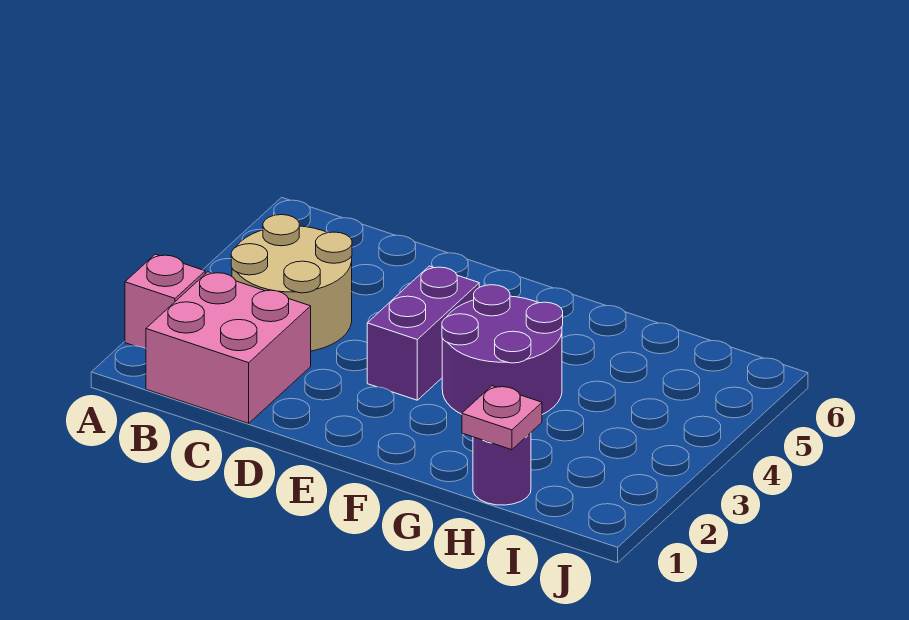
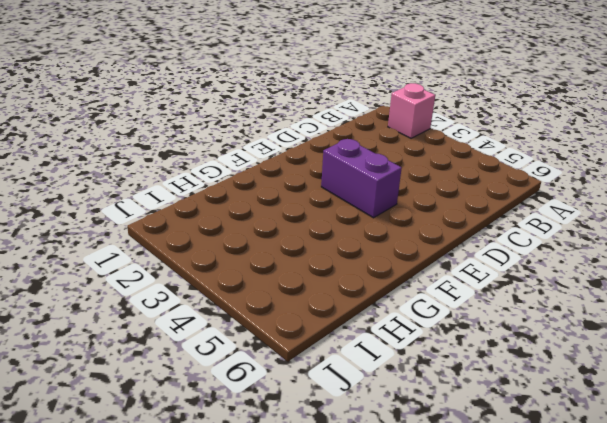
none -> pink brick B1:C2 level 1
none -> tan round brick B3:C4 level 1

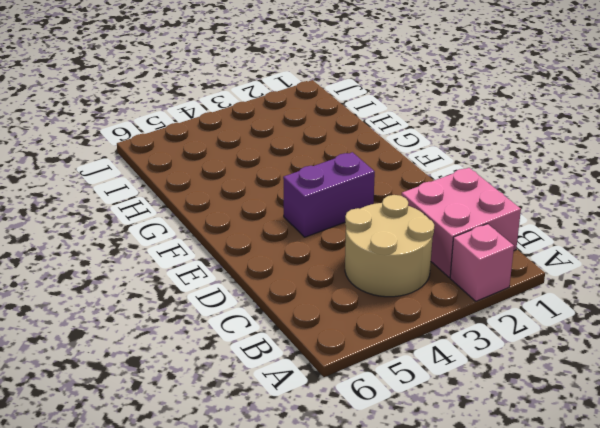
none -> purple round brick F3:G4 level 1
none -> purple round brick H1 level 1

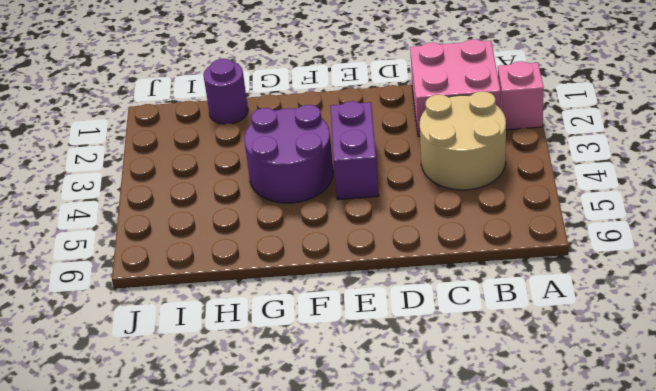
none -> pink plate H1 level 2

